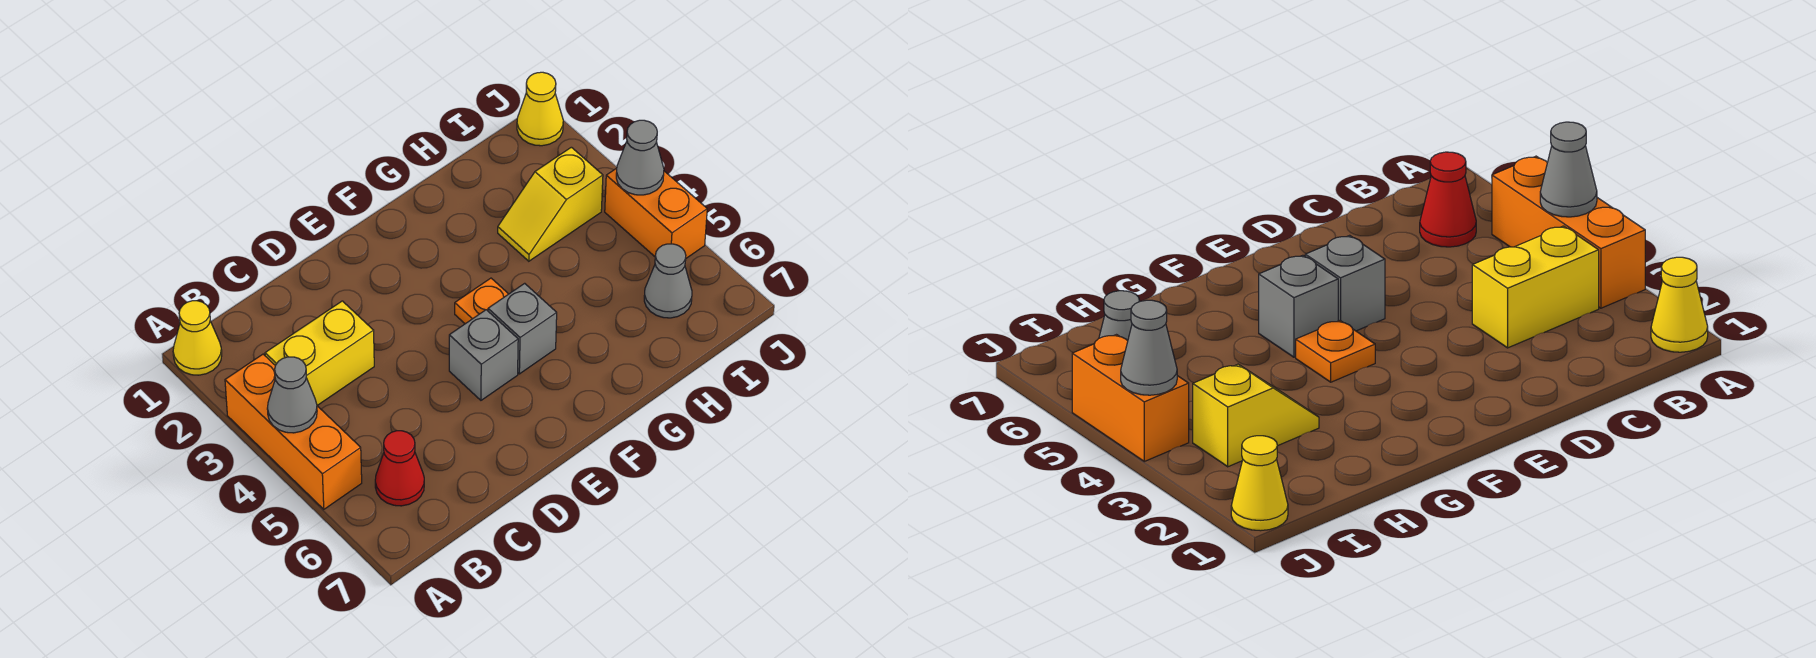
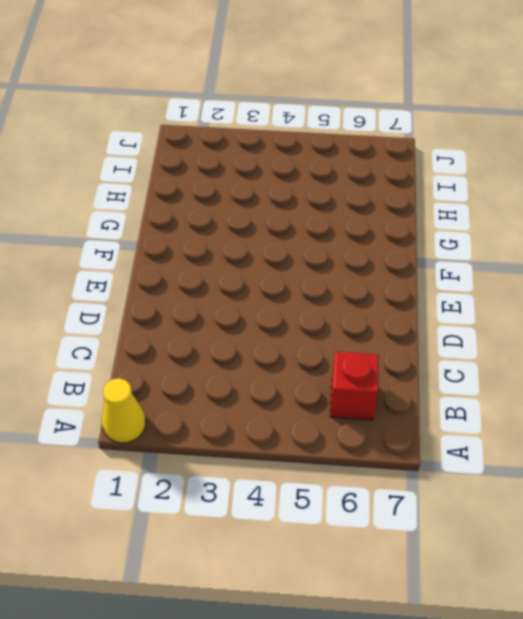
red brick B6 level 1 -> red cone B6 level 1
none -> orange brick A3:A5 level 1
none -> yellow brick B3:C3 level 1
none -> grey brick E5 level 1

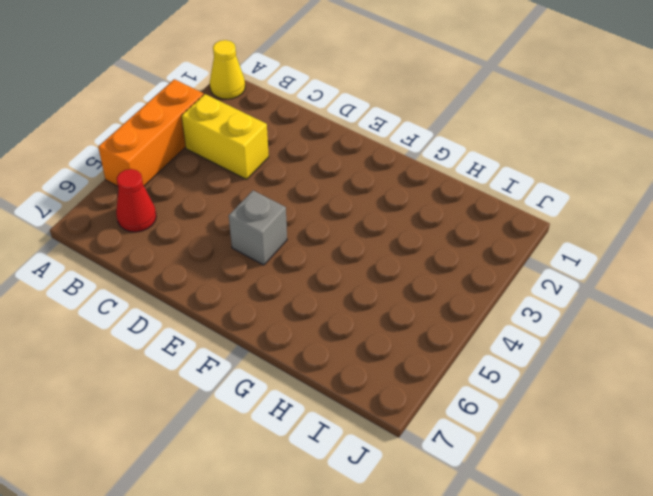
none -> orange plate F4 level 1
none -> grey brick F5 level 1
none -> yellow slope H3:I3 level 1 top I

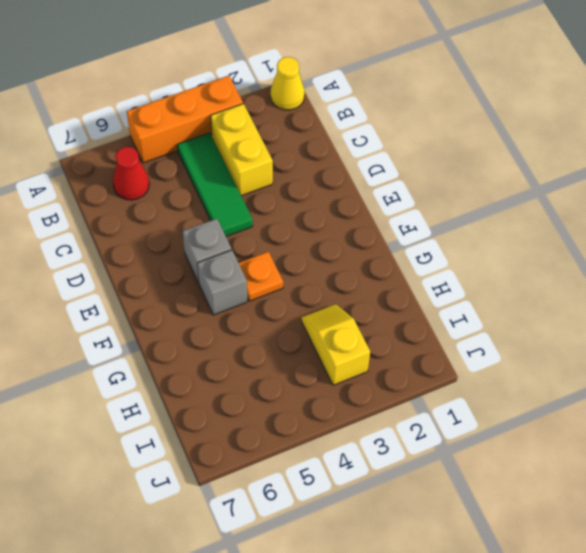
green tile B4:D4 level 1 -> none
none -> grey cone I6 level 1
none -> yellow cone J1 level 1
none -> orange brick J4:J5 level 1

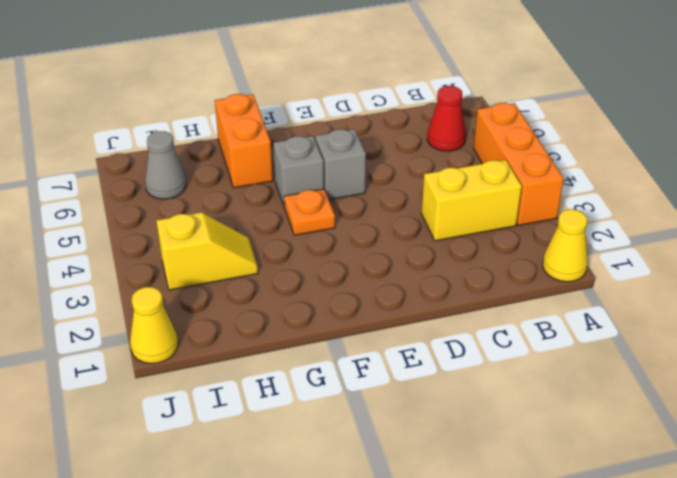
orange brick G6:G7 level 1 -> orange brick J4:J5 level 1
none -> grey cone A4 level 2
none -> grey cone J4 level 2

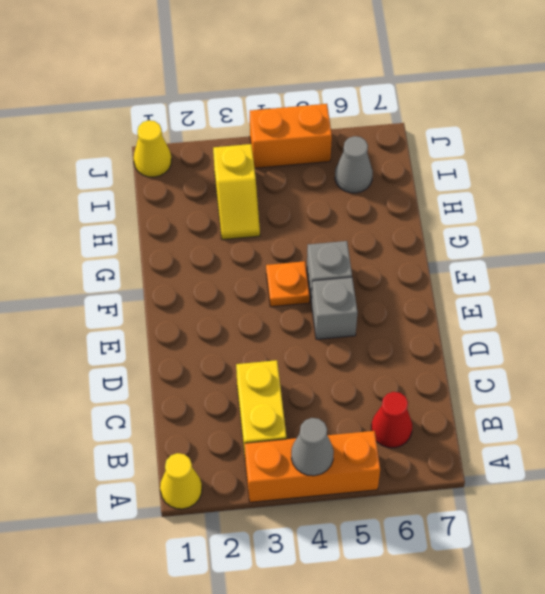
none -> grey cone J4 level 2

